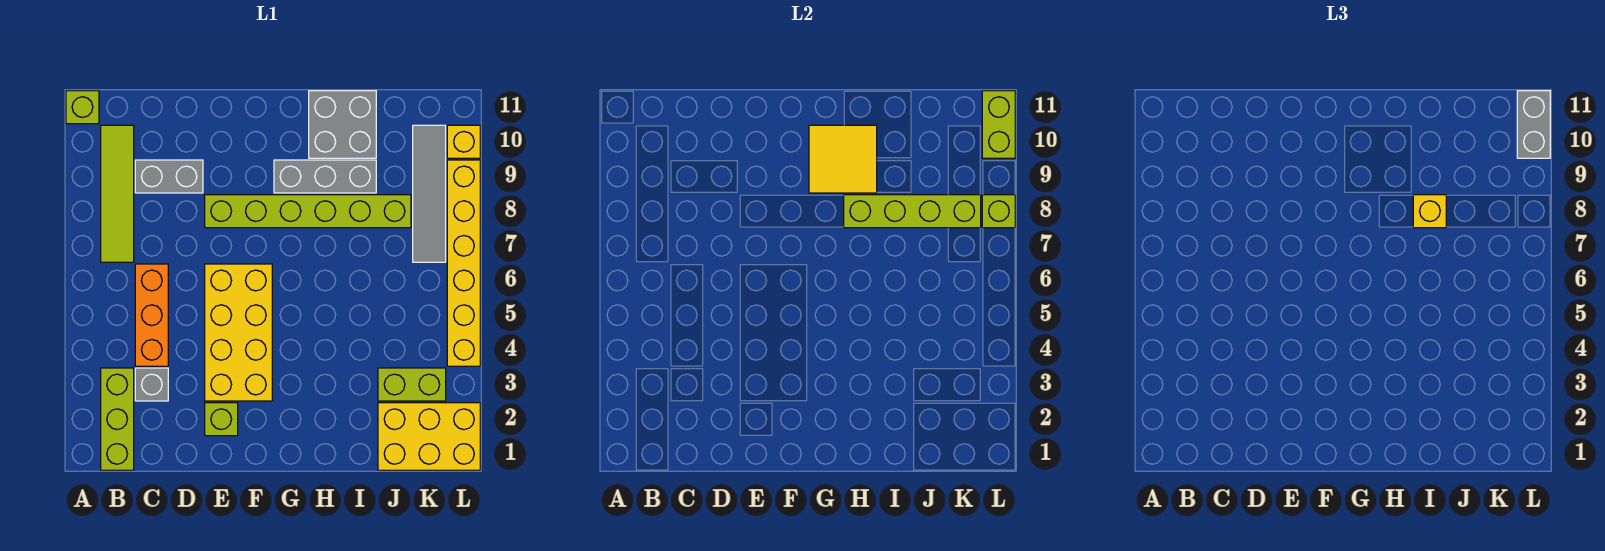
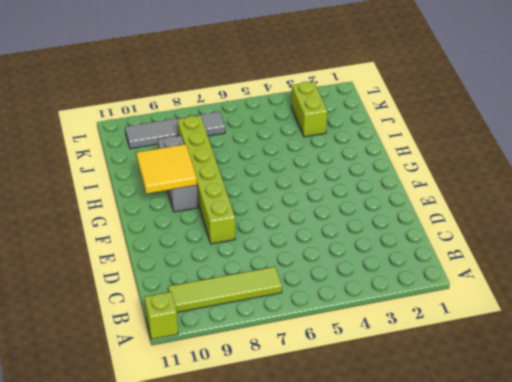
none -> lime brick B1:B3 level 1
none -> grey brick C3 level 1
none -> orange brick C4:C6 level 1

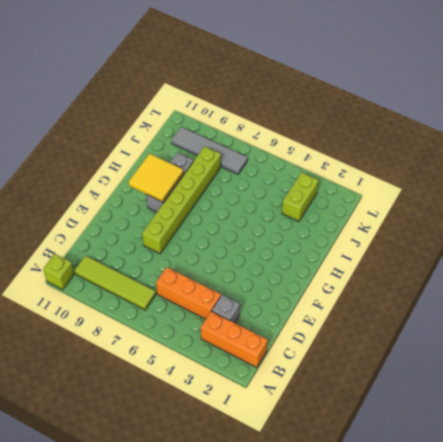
orange brick B1:B3 level 1 -> lime brick B1:B3 level 1
none -> grey brick C9:D9 level 1
none -> lime brick E2 level 1
none -> yellow brick E3:F6 level 1

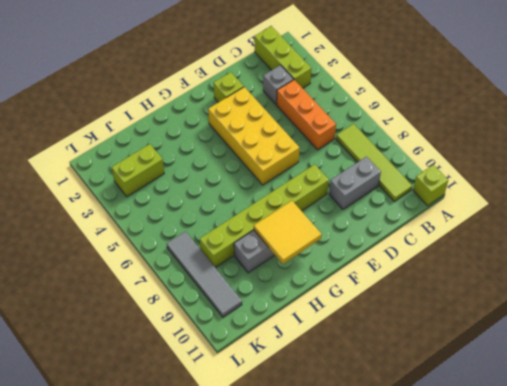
none -> grey brick H10:I11 level 1
none -> yellow brick J1:L2 level 1
none -> yellow brick L4:L9 level 1

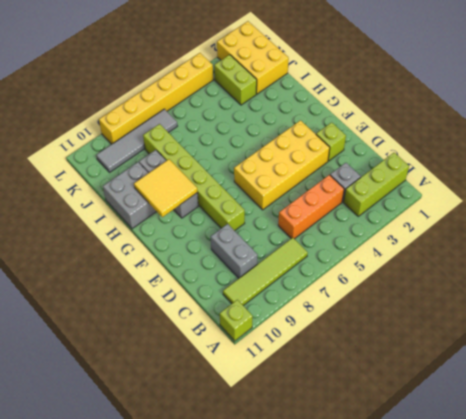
none -> yellow brick L10 level 1
none -> lime brick H8:K8 level 2
none -> lime brick L8 level 2

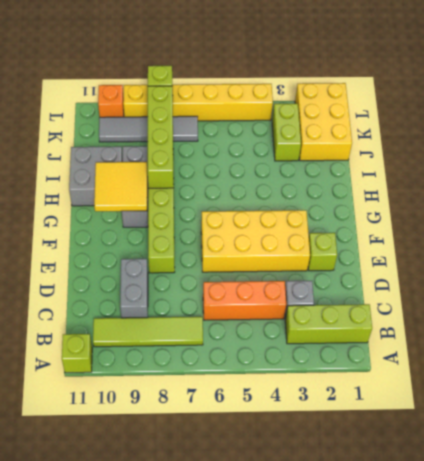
orange brick L10 level 1 -> yellow brick L10 level 1
none -> lime brick L10:L11 level 2
none -> yellow brick I8 level 3
none -> grey brick L10:L11 level 3

